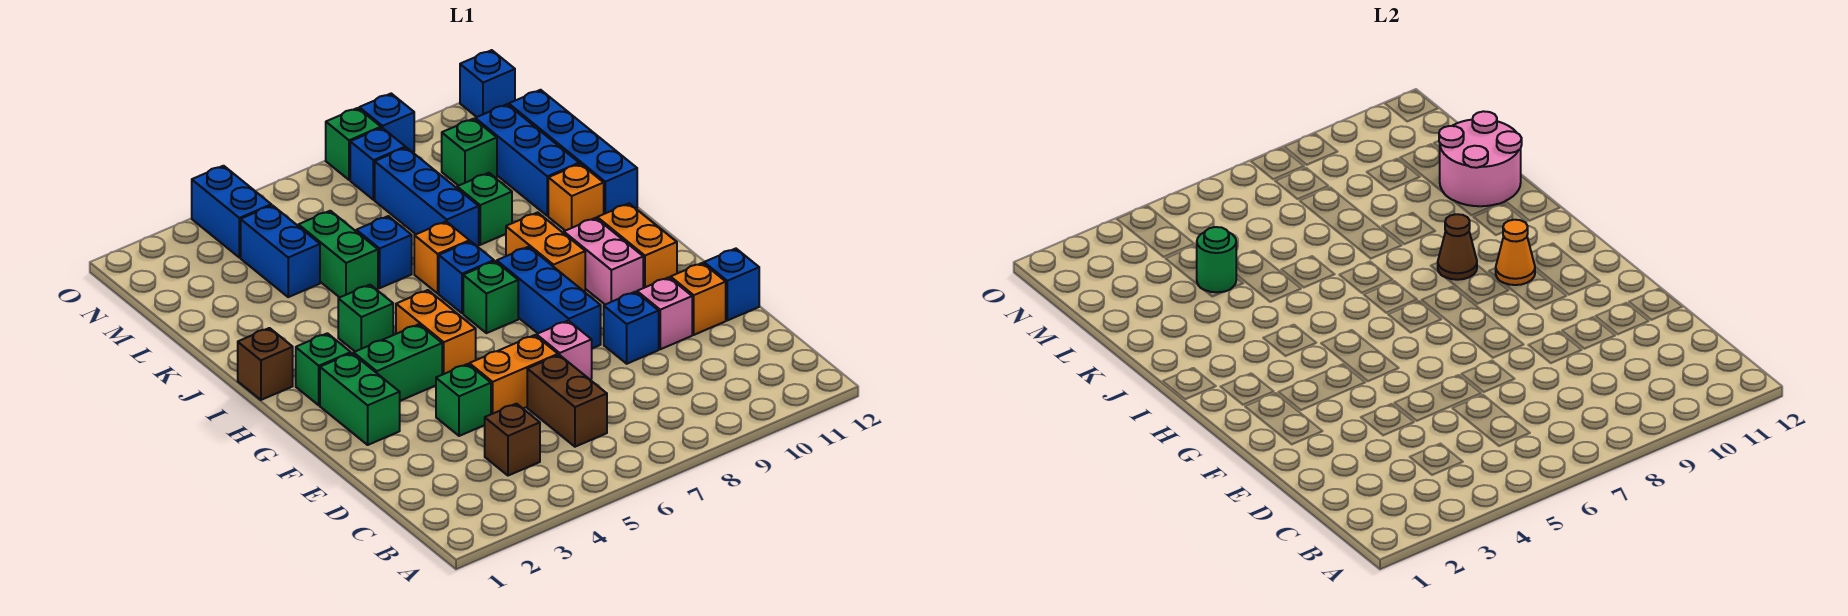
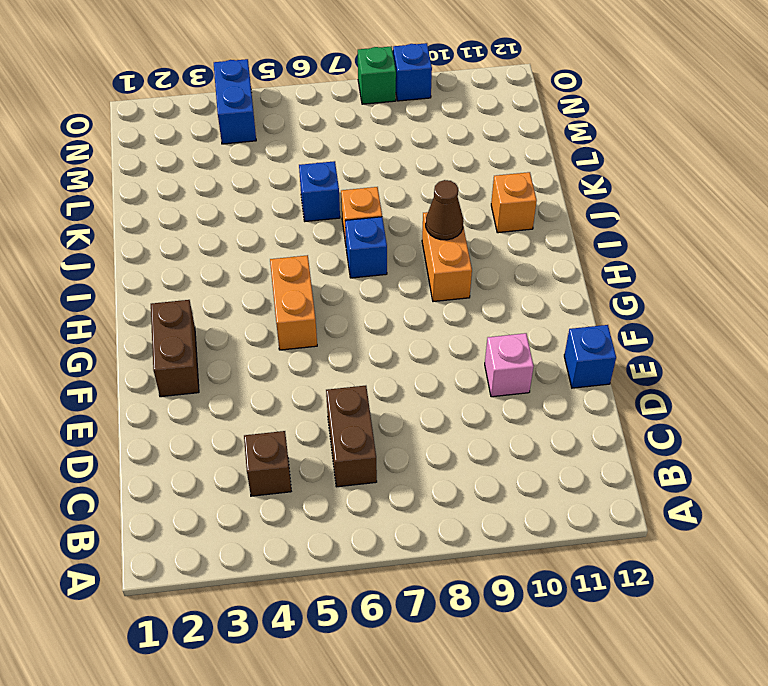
brown brick F2:G2 level 1 -> green brick F2:G2 level 1
none -> green brick E4 level 1
none -> orange brick E5:E6 level 1
none -> pink brick E7 level 1
none -> blue brick E9 level 1

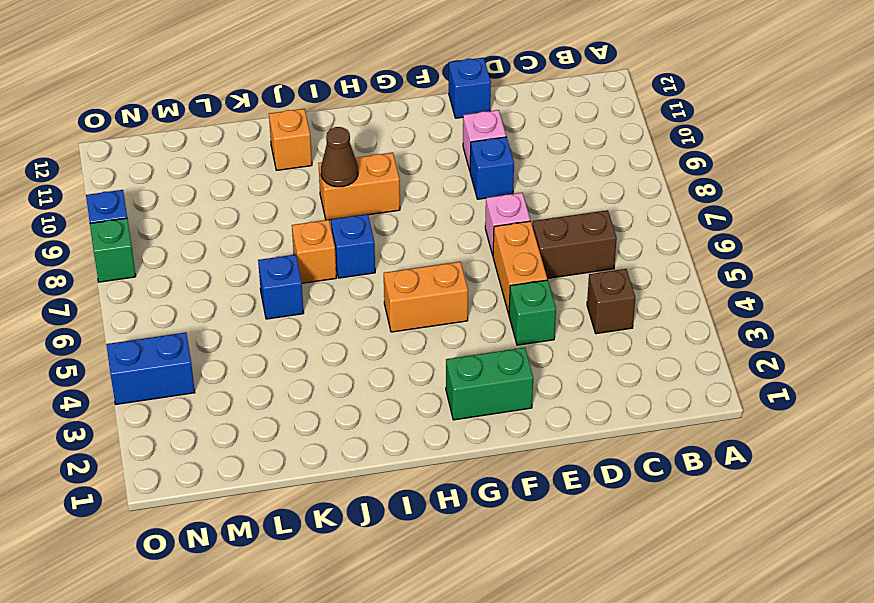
none -> orange brick E11 level 1
none -> blue brick F8:H8 level 1
none -> green brick G3:G4 level 1
none -> pink brick G10:H10 level 1

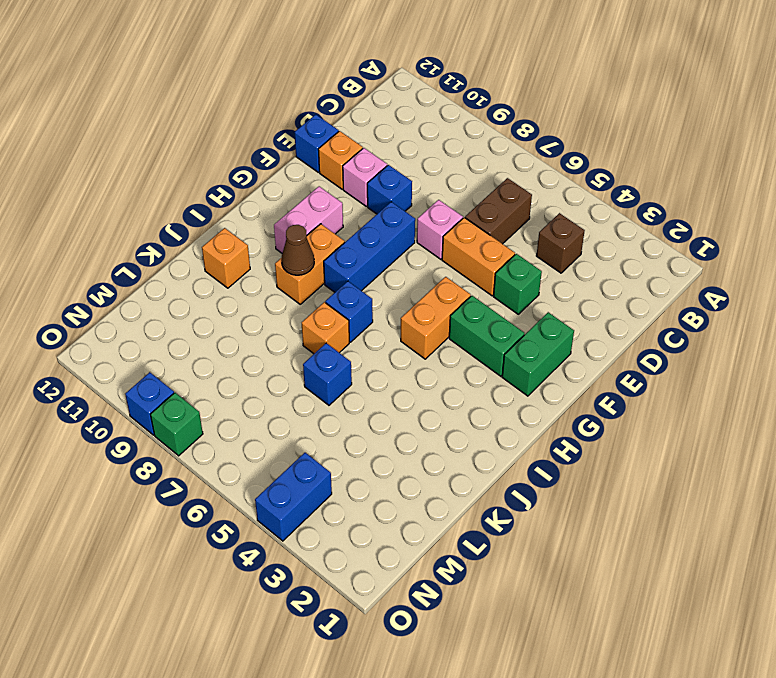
none -> orange brick G11:H11 level 1
none -> green brick H2 level 1
none -> green brick H7 level 1
none -> brown brick I1 level 1

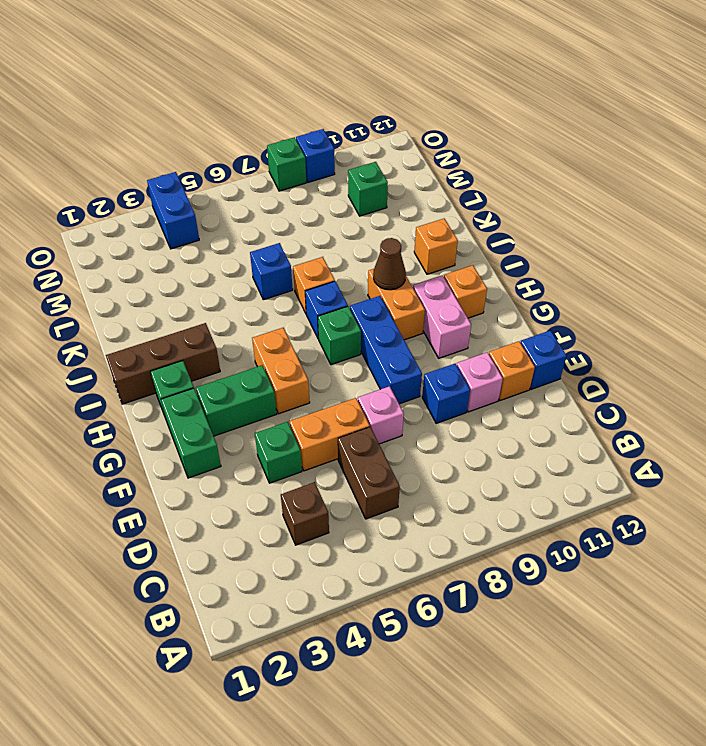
orange brick H11 level 1 -> orange brick G11:H11 level 1
brown brick I1:I3 level 1 -> brown brick I1 level 1
none -> green brick I4 level 1
none -> blue brick J12:M12 level 1
none -> green brick K5:L5 level 1
none -> blue brick K8:M8 level 1

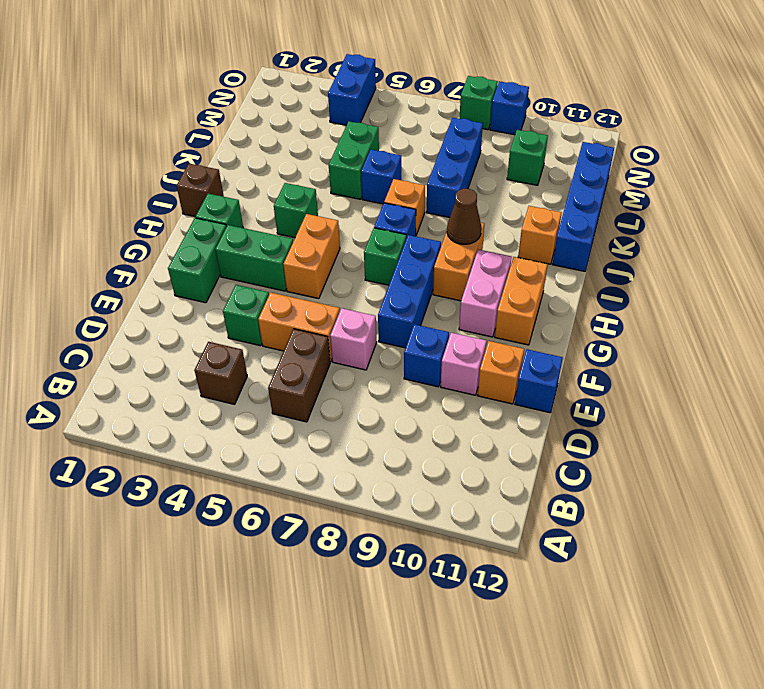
none -> green brick K9 level 1
none -> blue brick K11:M11 level 1
none -> blue brick L4:M4 level 1
none -> blue brick N8 level 1

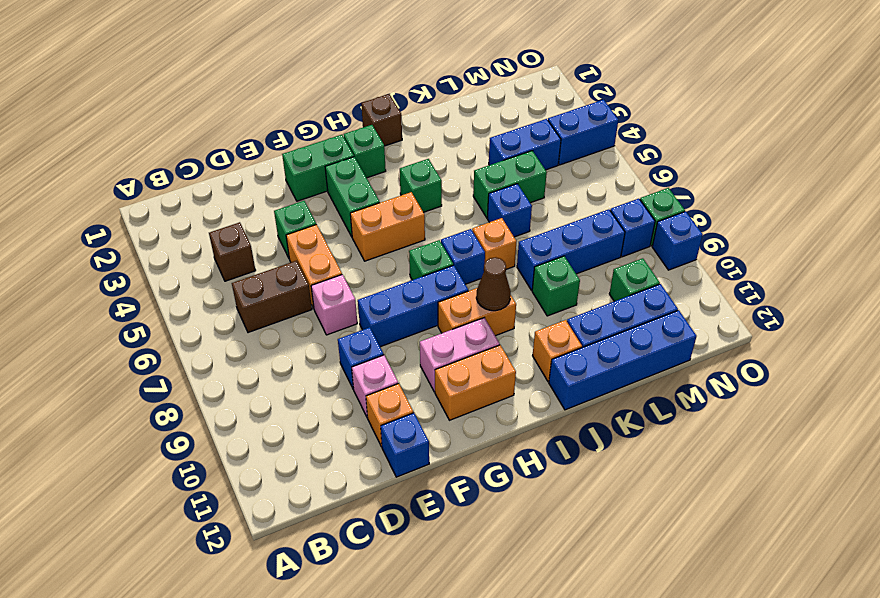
none -> blue brick O12 level 1
none -> orange cone H10 level 2
none -> pink round brick K11:L12 level 2
none -> green round brick L4 level 2

